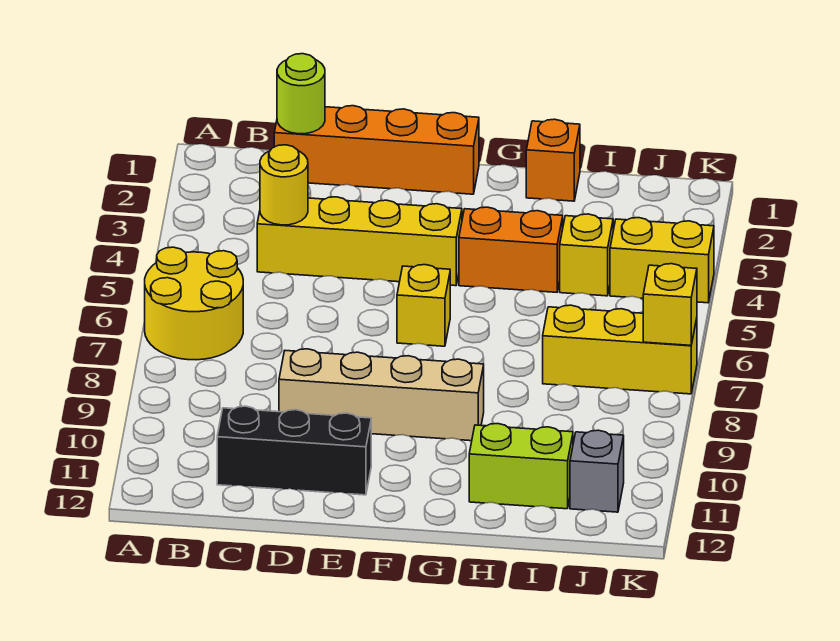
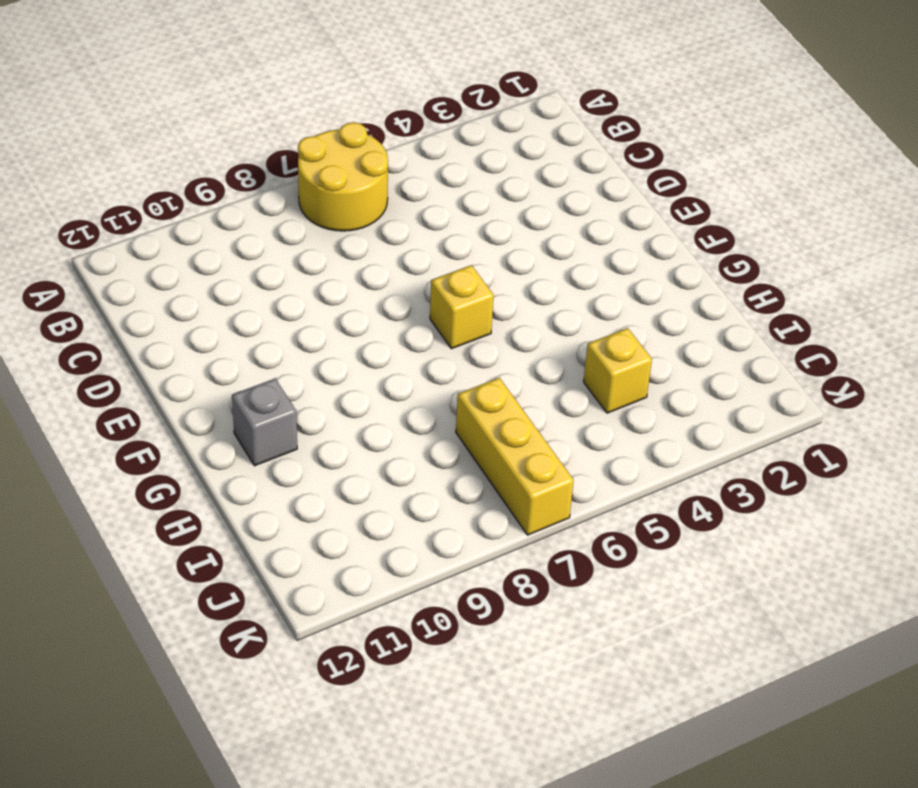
grey brick G11 level 1 -> grey brick J11 level 1
none -> orange brick C1:F1 level 1
none -> yellow brick C4:F4 level 1
none -> black brick C11:E11 level 1

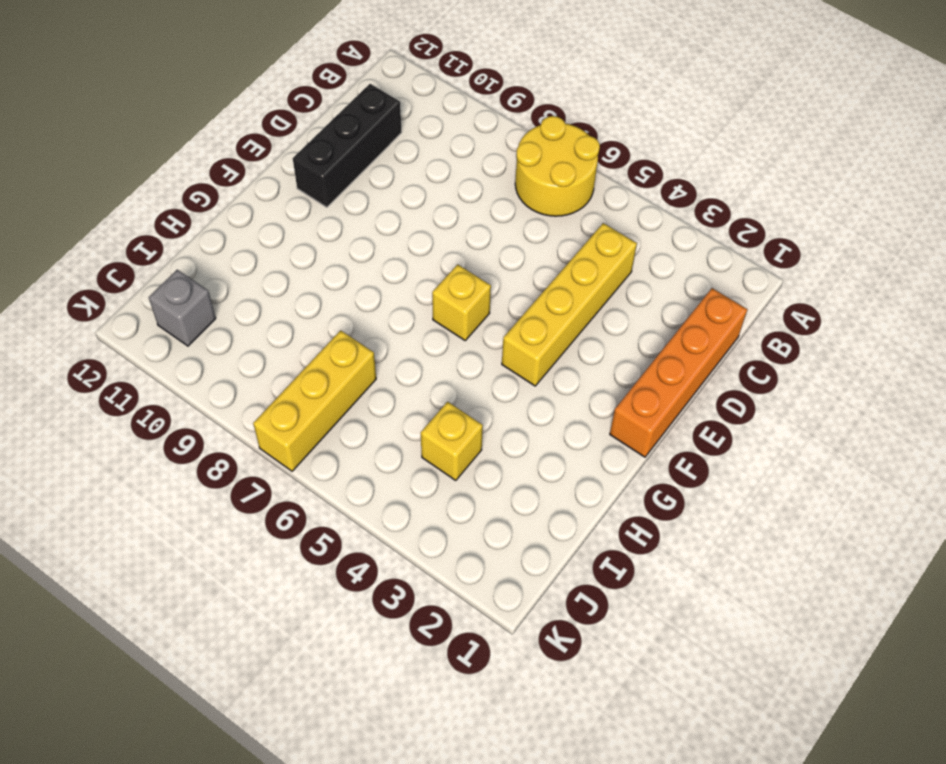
none -> tan brick D9:G9 level 1
none -> orange brick G4:H4 level 1
none -> orange brick H1 level 1

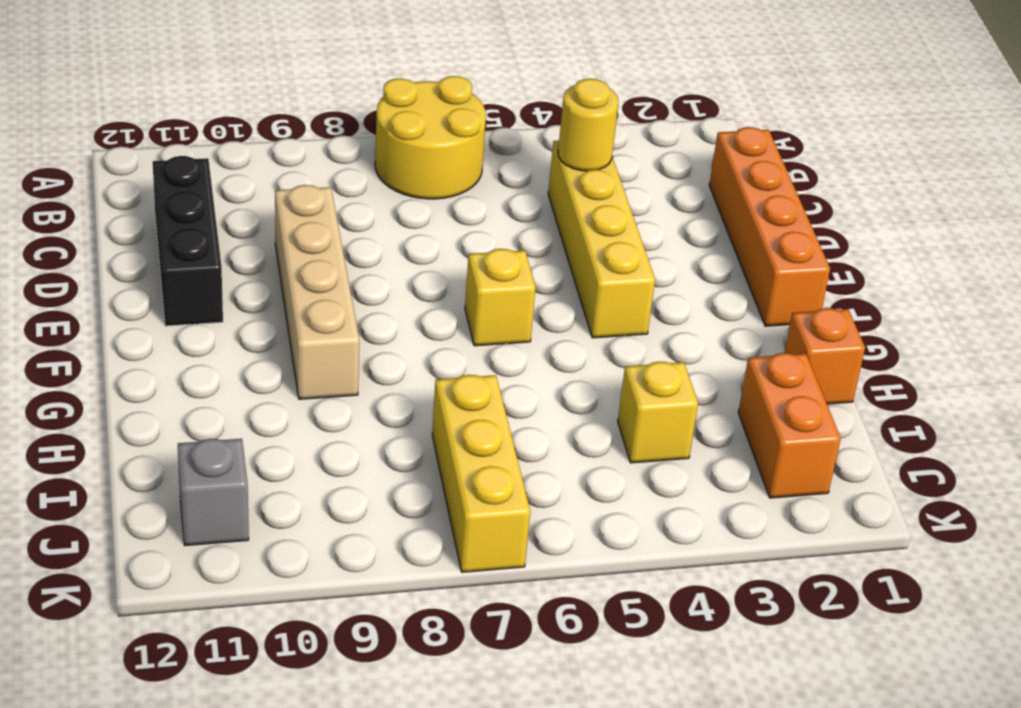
orange brick I2:J2 level 1 -> orange brick G4:H4 level 1
none -> lime brick H11:I11 level 1
none -> yellow brick J4:K4 level 1
none -> lime round brick C1 level 2

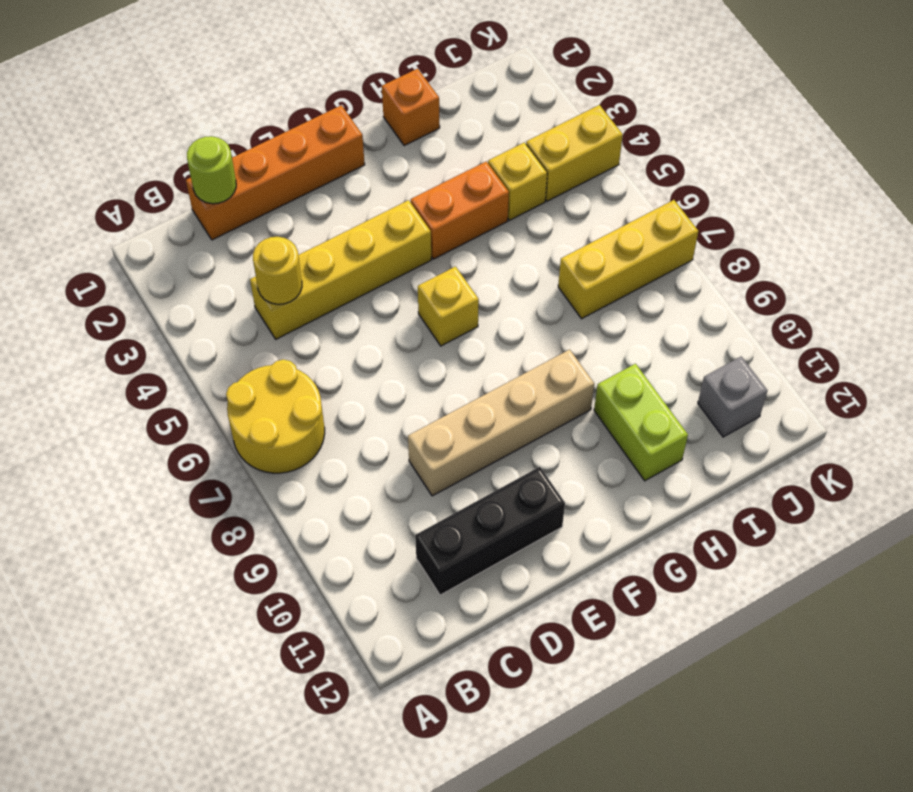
lime brick H10:H11 level 1 -> lime brick H11:I11 level 1
none -> yellow brick K7 level 2

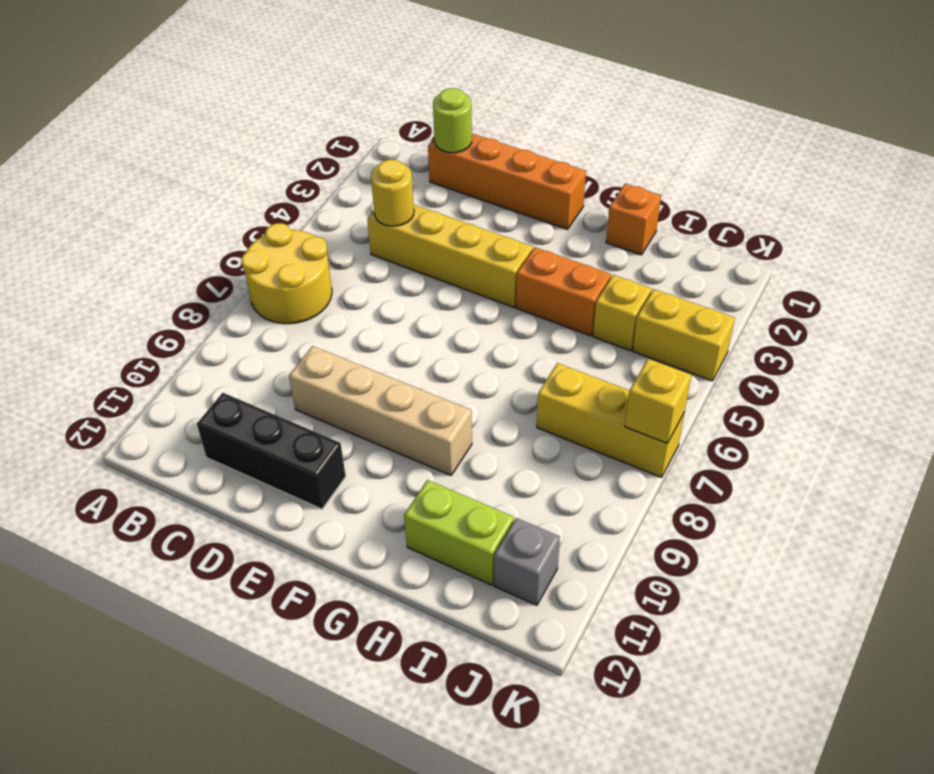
none -> yellow brick F6 level 1

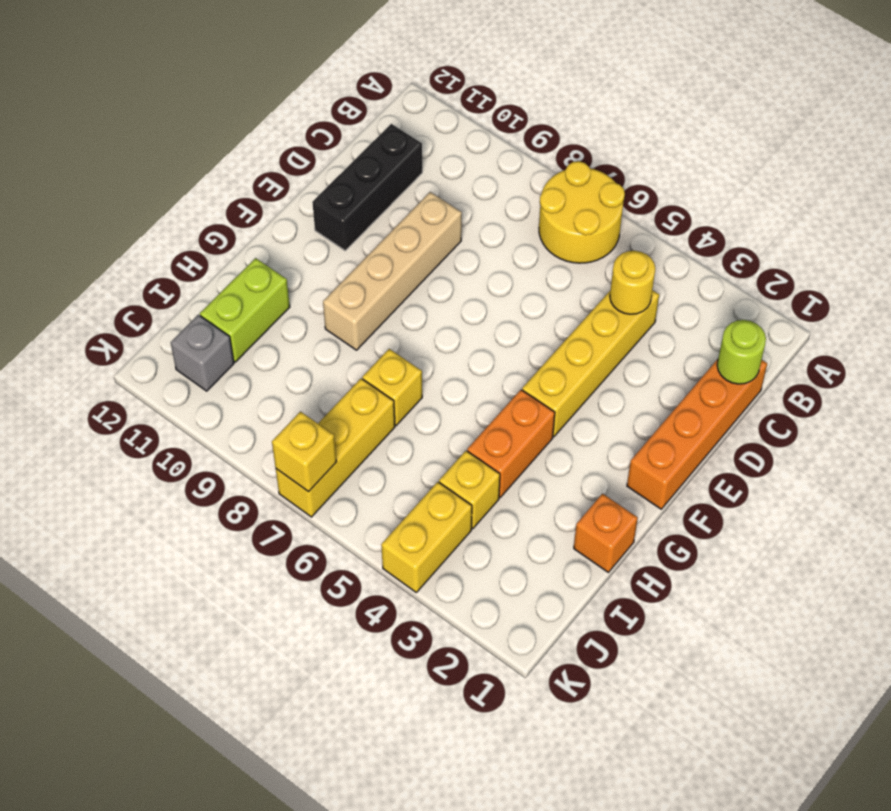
yellow brick H7 level 1 -> yellow brick F6 level 1

